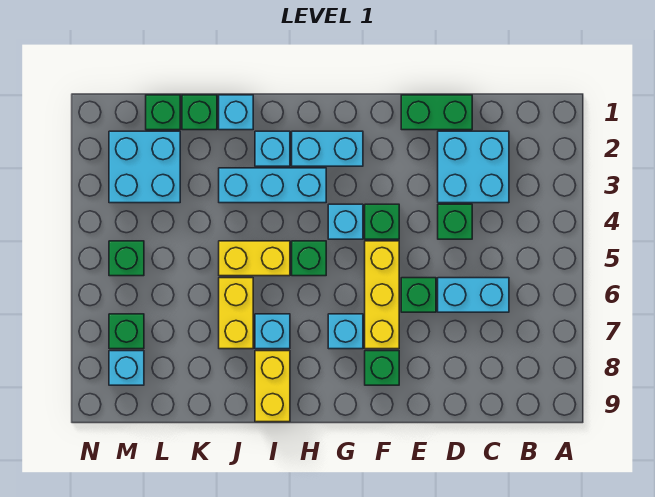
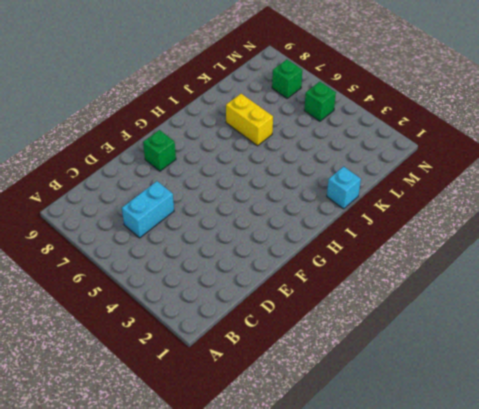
none -> cyan brick C2:D3 level 1
none -> green brick D1:E1 level 1
none -> green brick D4 level 1

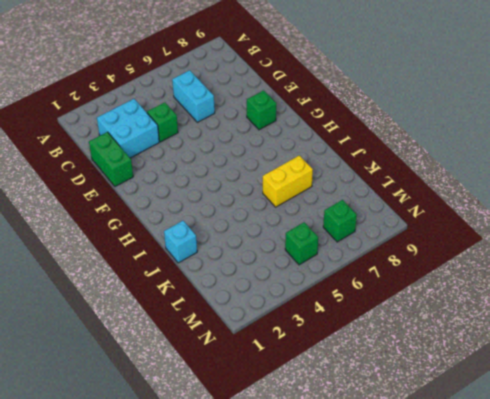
none -> green brick E6 level 1
none -> green brick F4 level 1
none -> yellow brick F5:F7 level 1

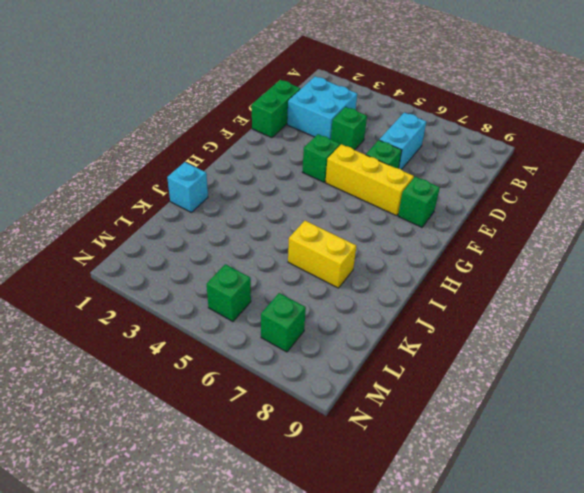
none -> cyan brick G2:H2 level 1
none -> cyan brick G4 level 1
none -> cyan brick G7 level 1

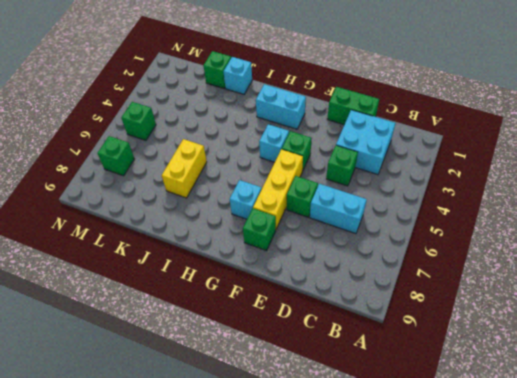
none -> cyan brick H3:J3 level 1
none -> green brick H5 level 1
none -> cyan brick I2 level 1

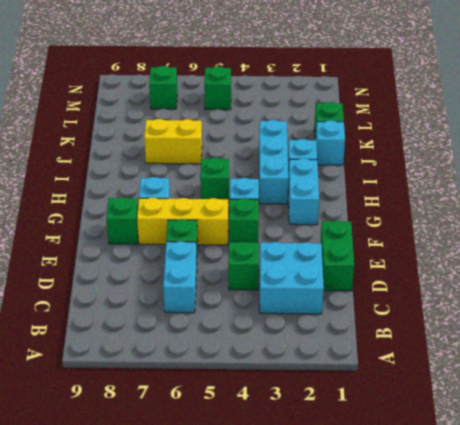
none -> yellow brick I5:J5 level 1
none -> cyan brick I7 level 1
none -> yellow brick I8:I9 level 1

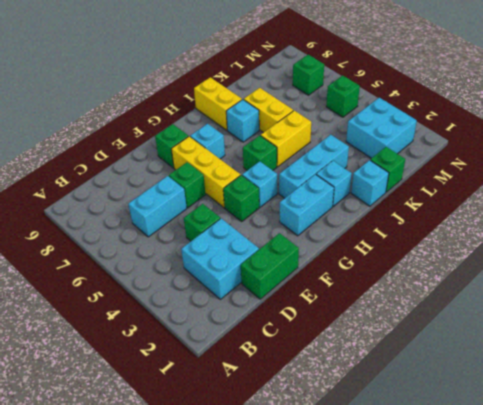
none -> green brick L1 level 1
none -> cyan brick M8 level 1

